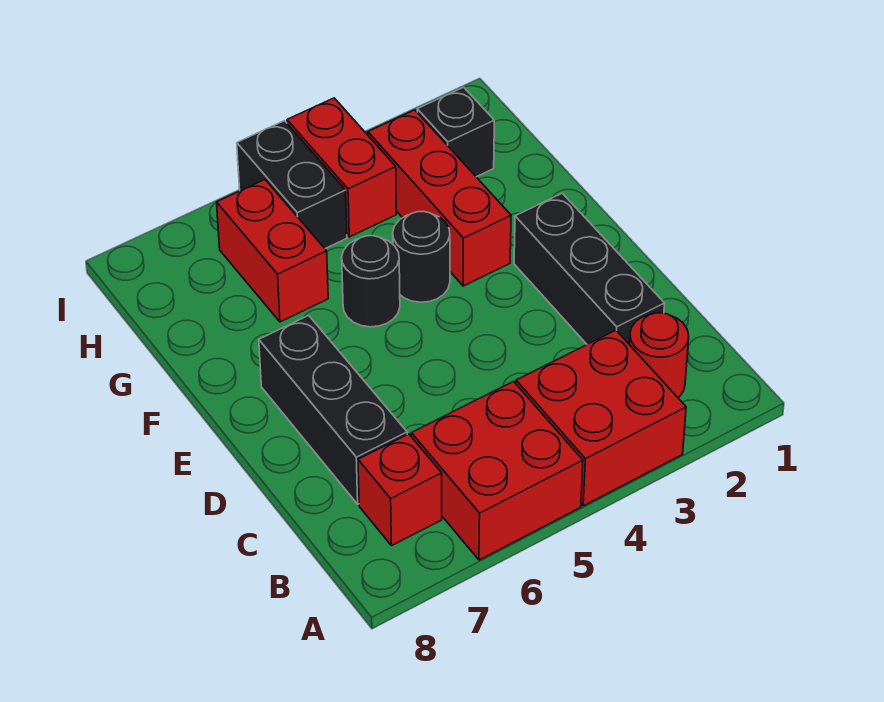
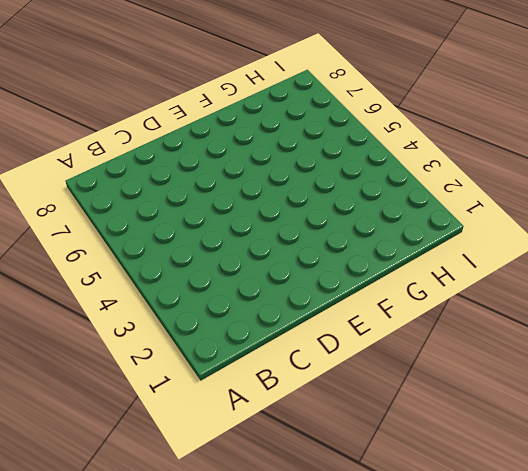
none -> red brick A3:B4 level 1
none -> red brick A5:B6 level 1
none -> red round brick B2 level 1

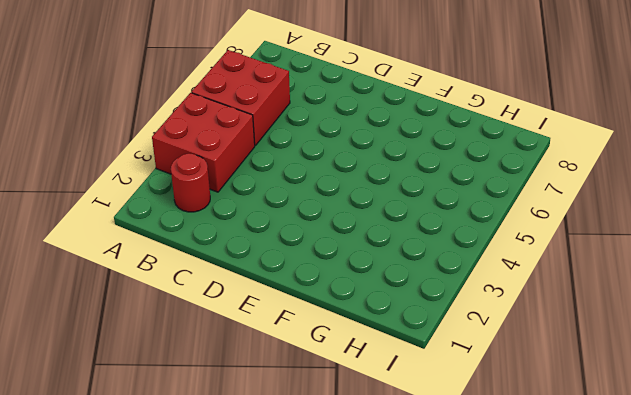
none -> red brick B7 level 1
none -> black brick C2:E2 level 1
none -> black brick C7:E7 level 1

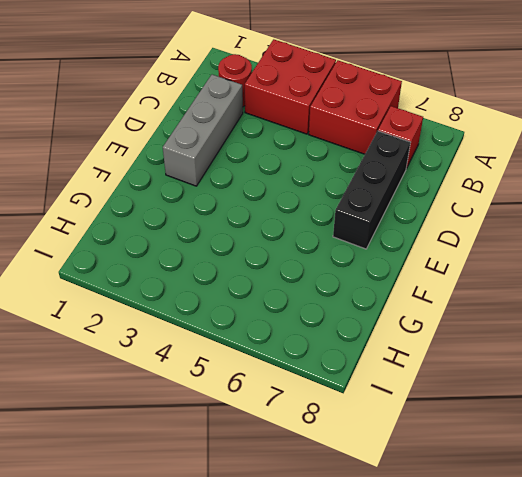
grey brick C2:E2 level 1 -> black brick C2:E2 level 1
none -> red brick F3:H3 level 1
none -> black round brick F4 level 1
none -> black round brick F5 level 1

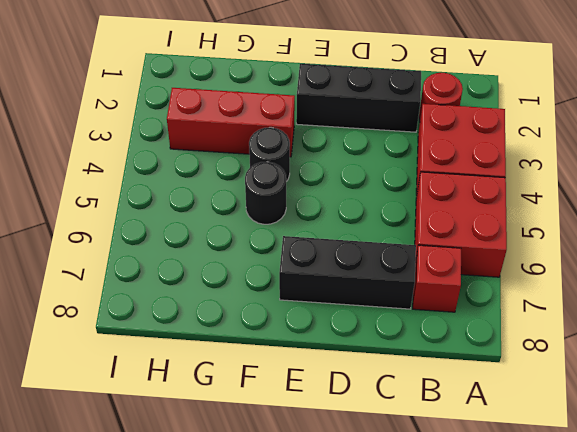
none -> red brick G6:H6 level 1
none -> black brick H2 level 1
none -> red brick H4:I4 level 1

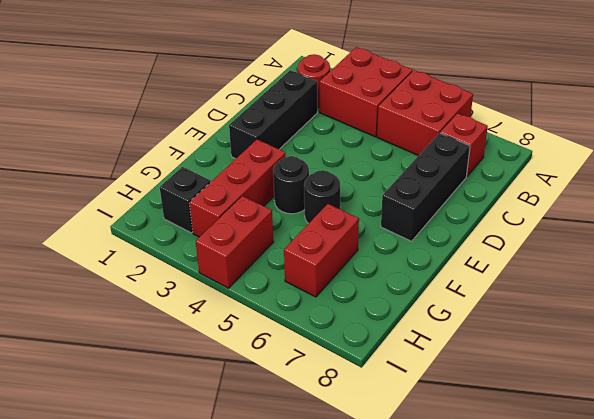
none -> black brick H5:I5 level 1

